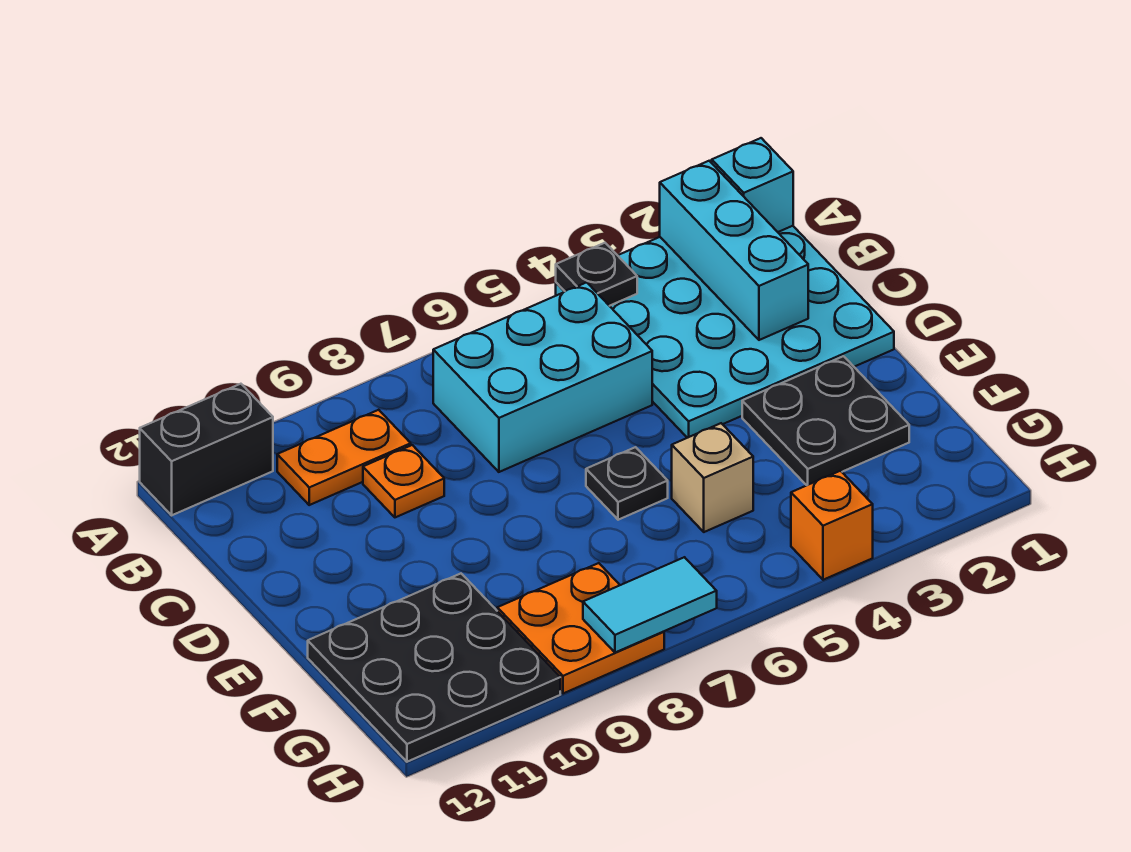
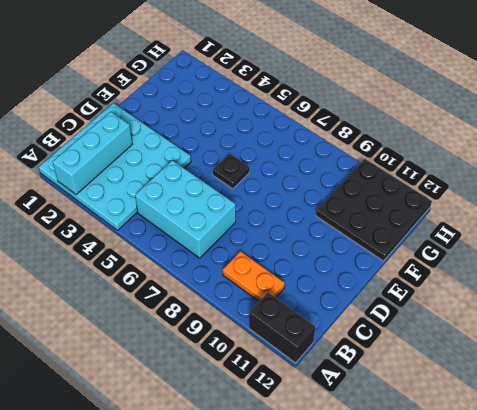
none -> orange plate C9 level 1
none -> black plate E2:F3 level 1
none -> tan brick F5 level 1

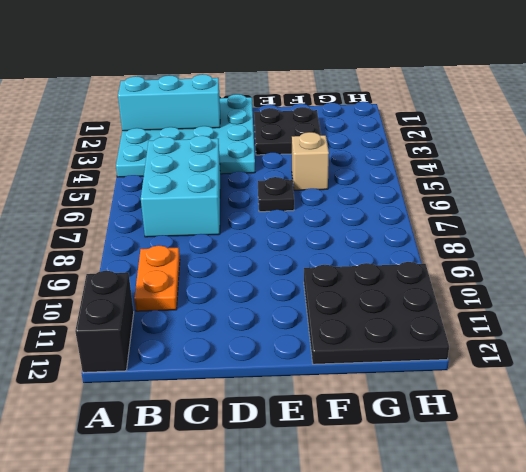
none -> orange plate C9 level 1
none -> orange plate G8:H9 level 1
none -> orange brick H4 level 1

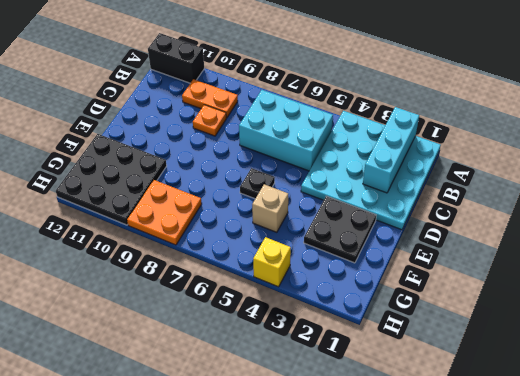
yellow brick H4 level 1 -> orange brick H4 level 1
none -> cyan brick A1 level 2
none -> black plate A4 level 2
none -> cyan tile H7:H8 level 2

